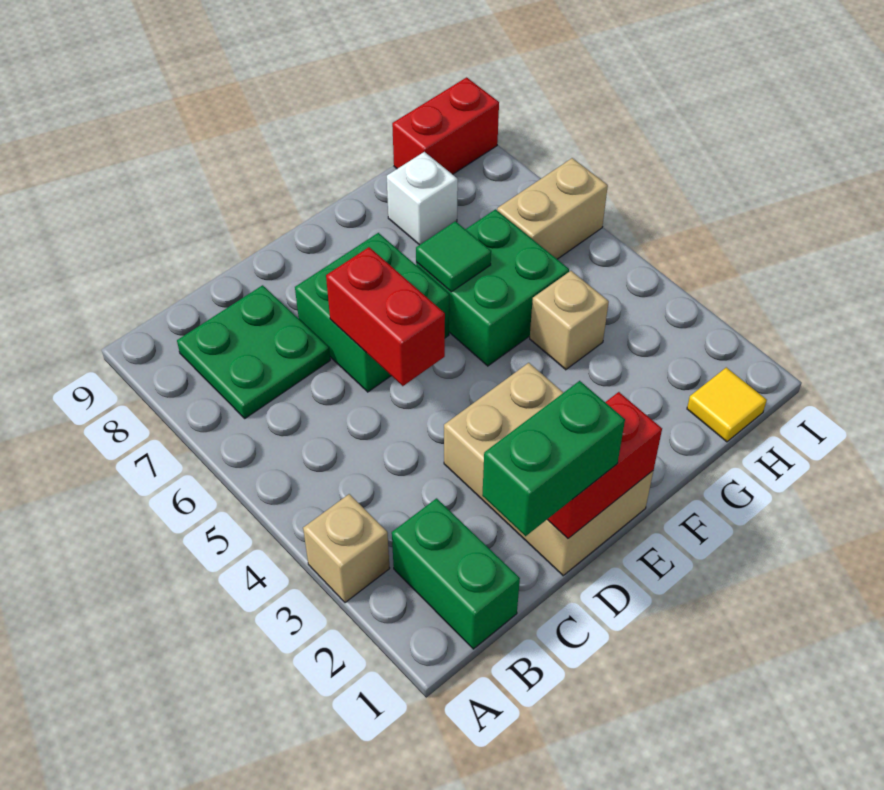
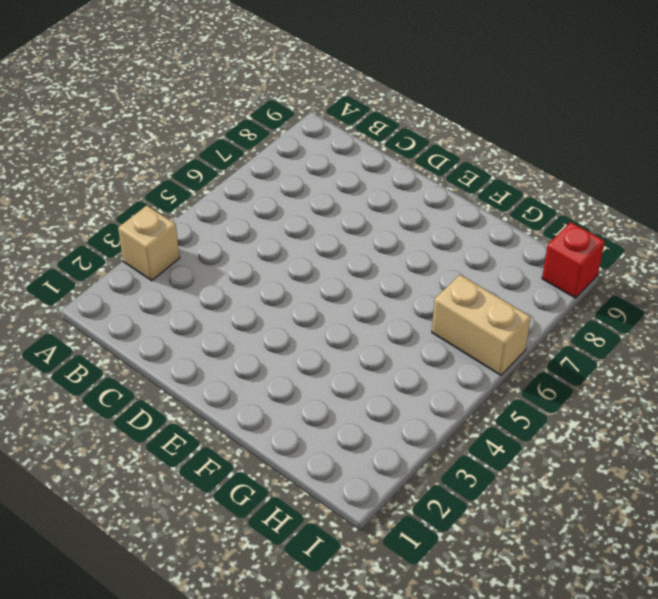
red brick I9 level 1 -> red brick H9:I9 level 1
none -> green brick B1:B2 level 1
none -> green plate B7:C8 level 1
none -> tan brick D1:E3 level 1

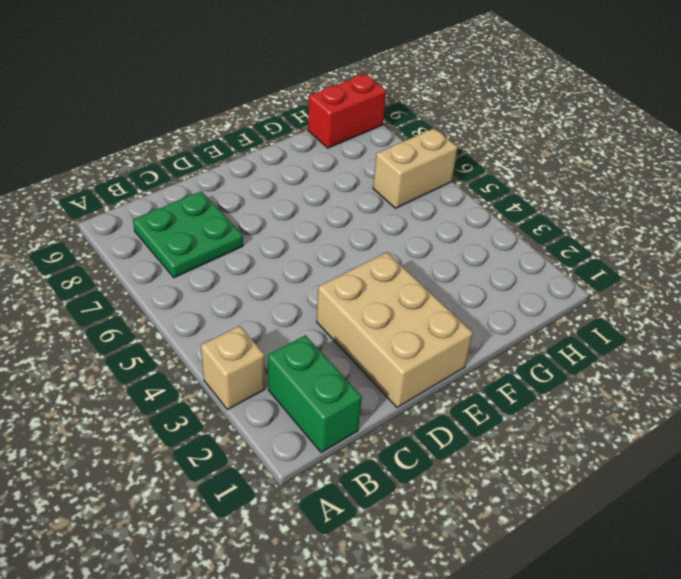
none -> green brick D6:E7 level 1
none -> green brick F5:G6 level 1
none -> tan brick G4 level 1

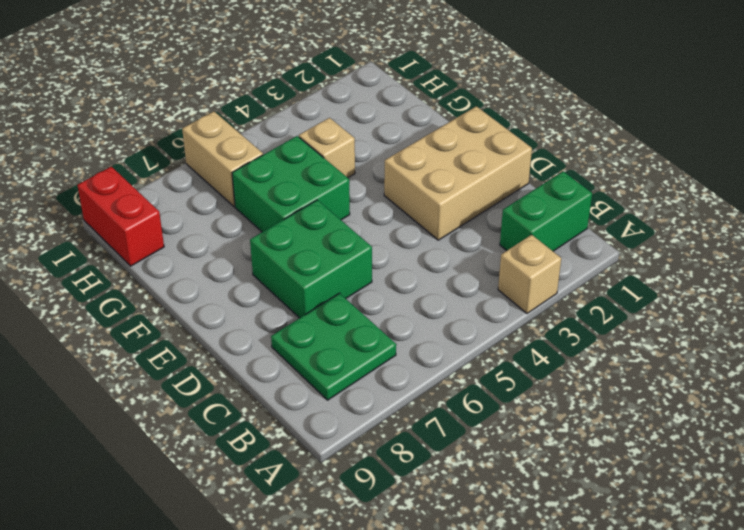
none -> white brick G8 level 1
none -> yellow tile H1 level 1
none -> red brick D1:E1 level 2

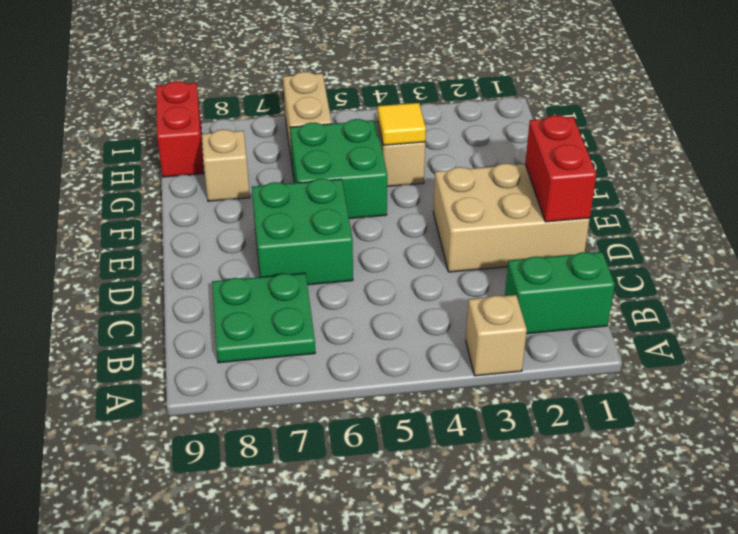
yellow tile G4 level 2 -> yellow tile H1 level 1
tan brick G8 level 1 -> white brick G8 level 1
none -> red brick D5:D6 level 2
none -> green tile F6 level 2
none -> green brick C1:D1 level 3

